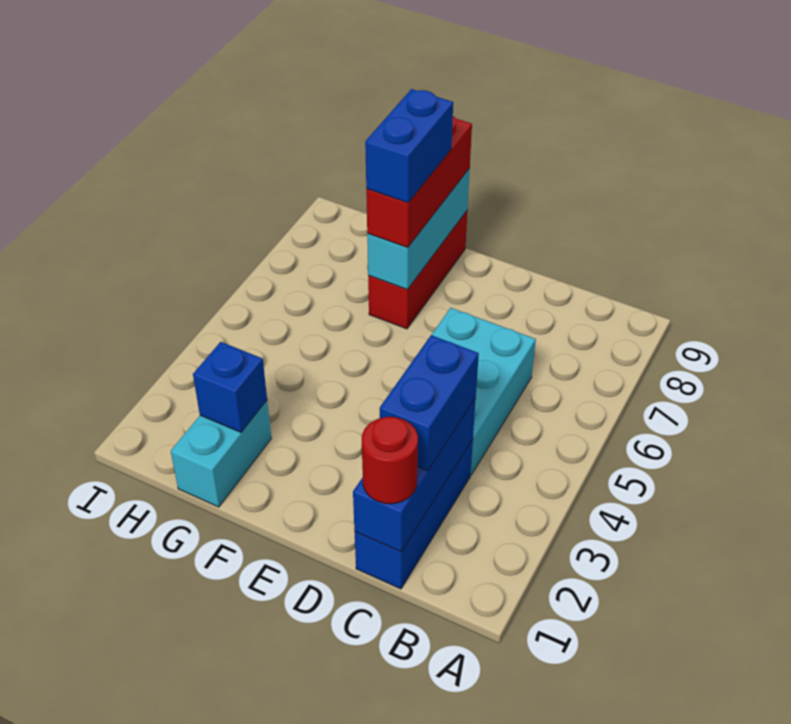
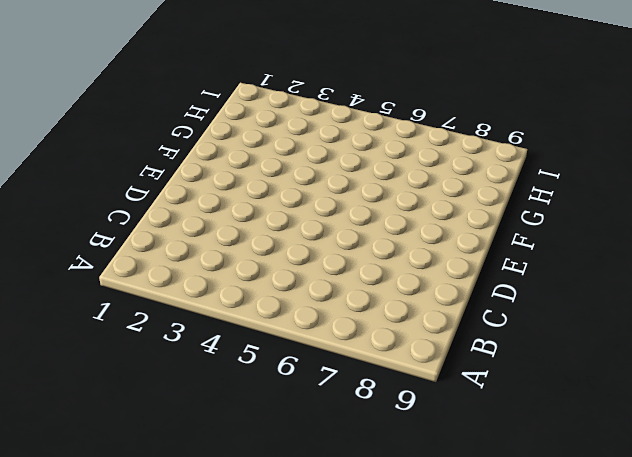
none -> blue brick C1:C3 level 1
none -> cyan brick C4:D6 level 1

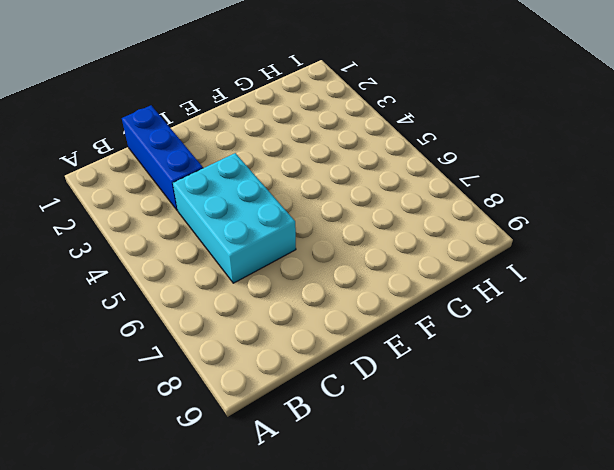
none -> red brick F7:F9 level 1
none -> cyan brick G1:G2 level 1

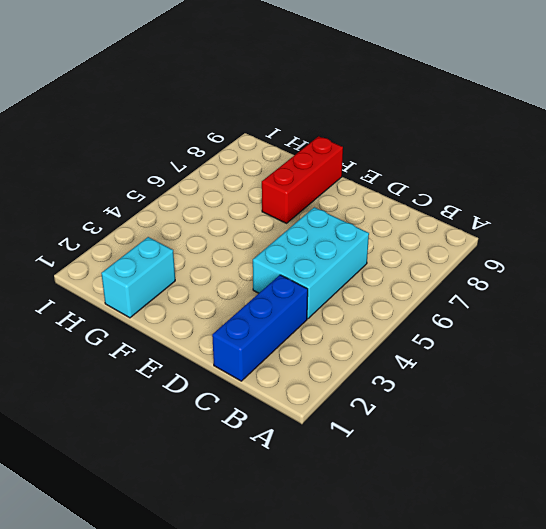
none -> blue brick C1:C3 level 2
none -> cyan brick F7:F9 level 2

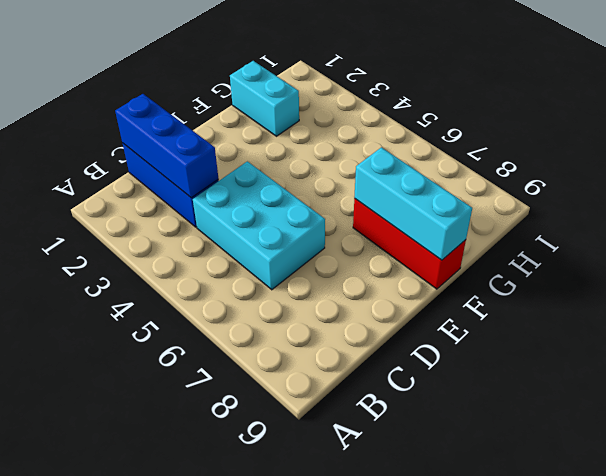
none -> blue brick G2 level 2
none -> red round brick C1 level 3

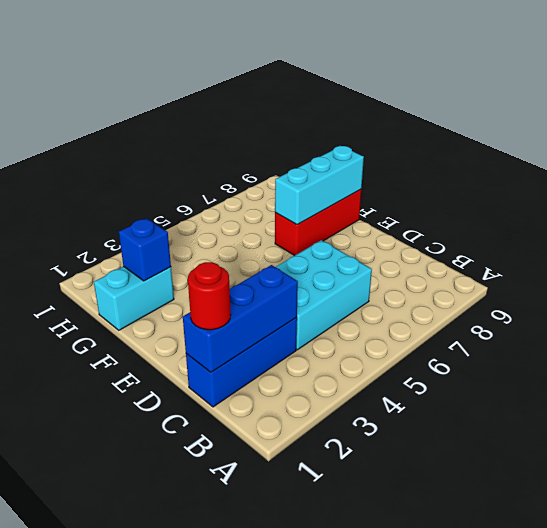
none -> blue brick C2:C3 level 3
none -> red brick F7:F9 level 3

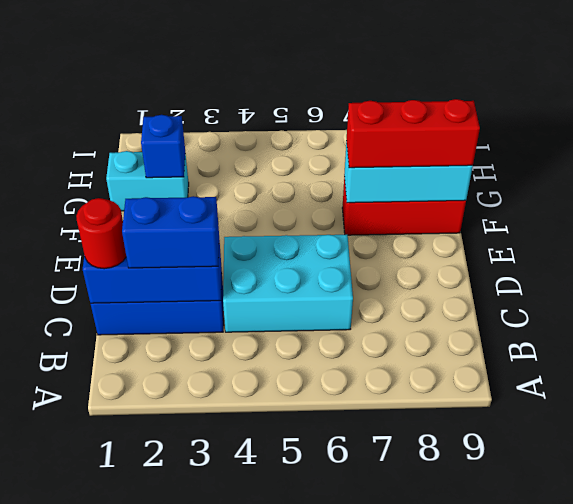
none -> blue brick F7:F8 level 4

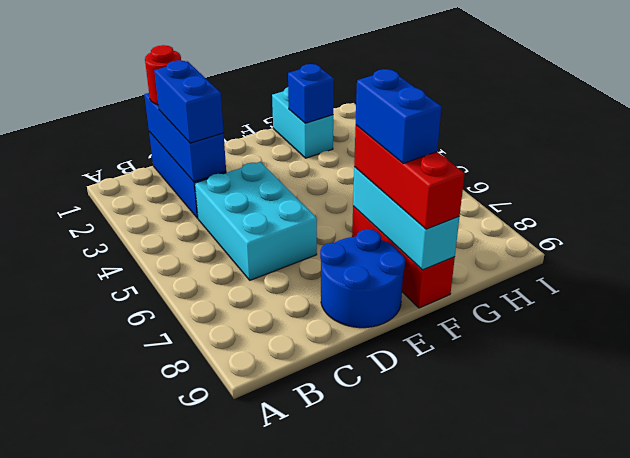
blue round brick D8:E9 level 1 -> none

